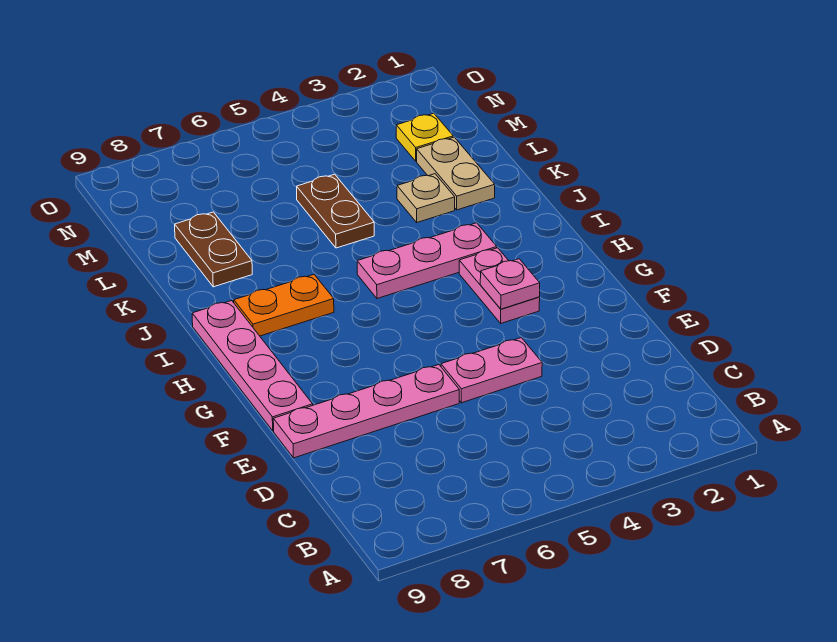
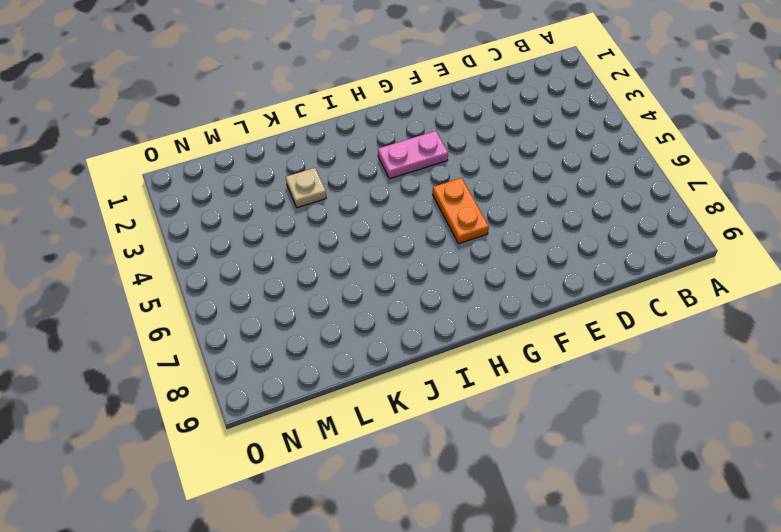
orange plate G5:G6 level 1 -> orange plate I7:I8 level 1
none -> pink plate E4:E5 level 1
none -> pink plate E6:E9 level 1
none -> pink plate F9:I9 level 1

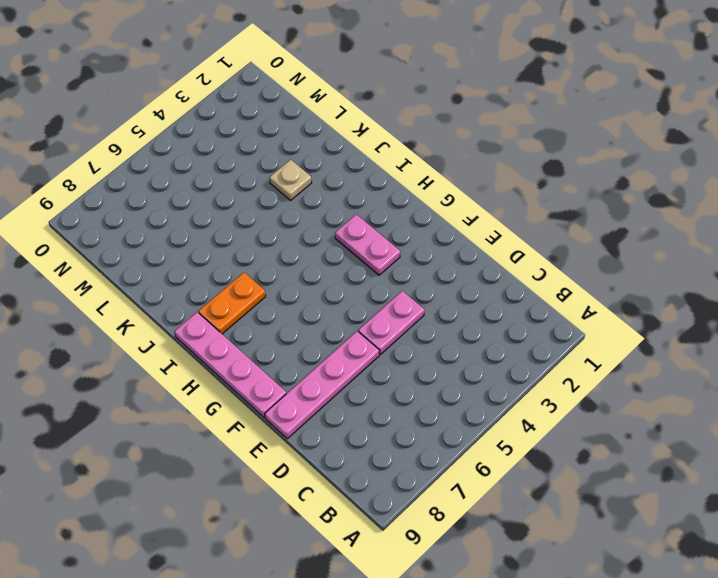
none -> pink plate I3:I5 level 1
none -> tan plate K2:L2 level 1
none -> brown plate K5:L5 level 1

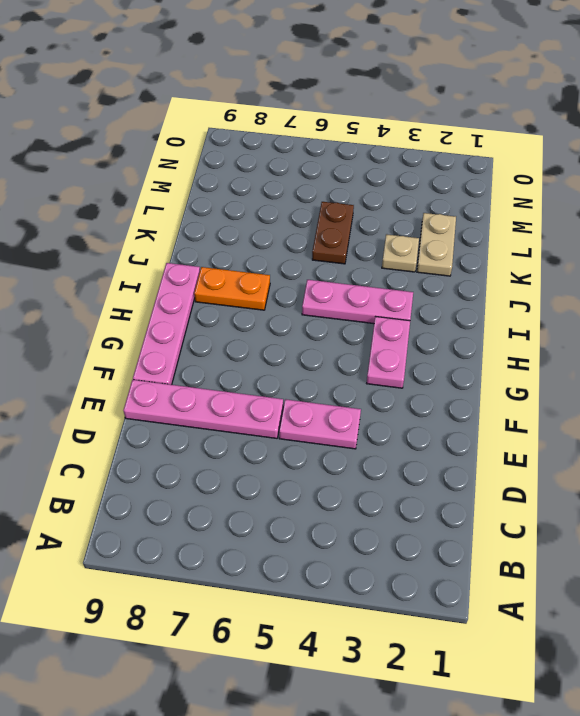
none -> brown plate K8:L8 level 1
none -> yellow plate M2 level 1
none -> pink plate G3 level 2

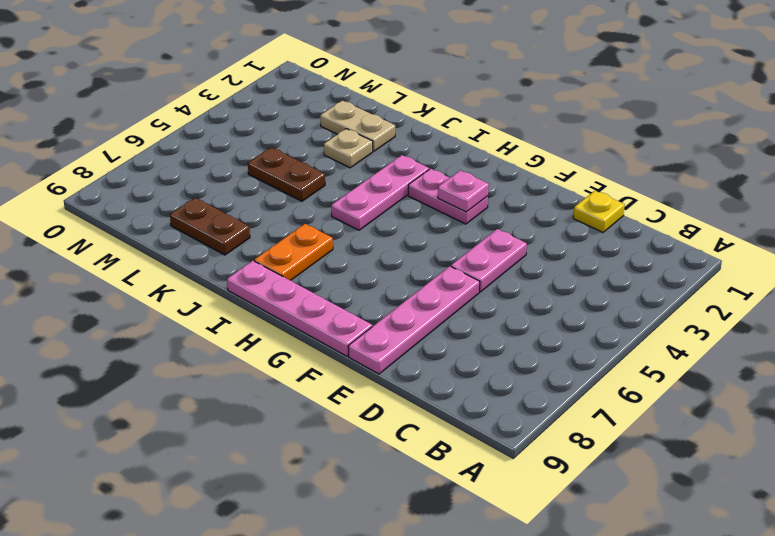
yellow plate D1 level 1 -> yellow plate M2 level 1

